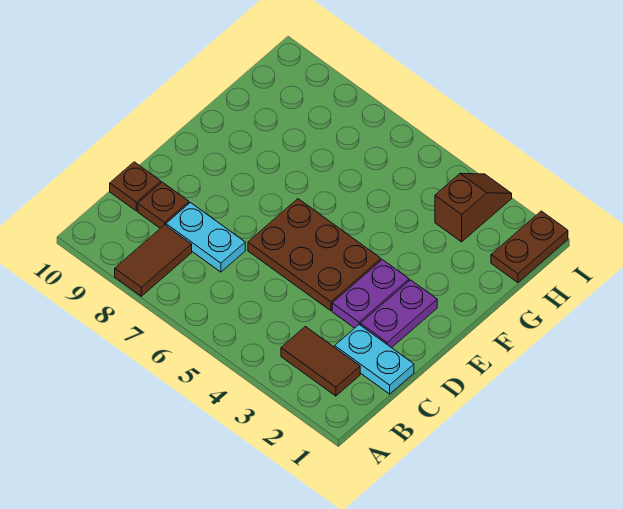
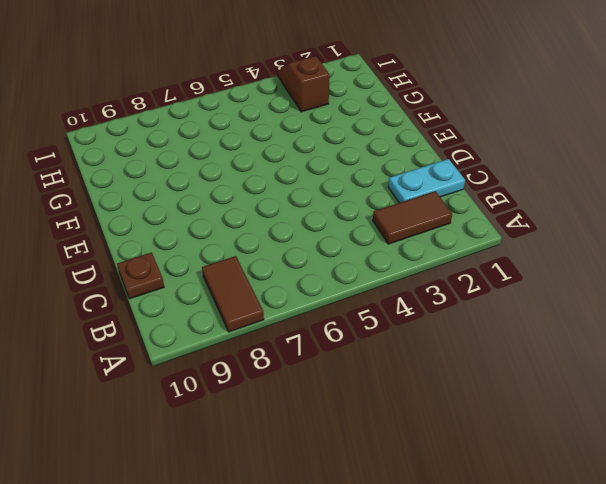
none -> cyan plate C7:C8 level 1
none -> brown plate C9 level 1

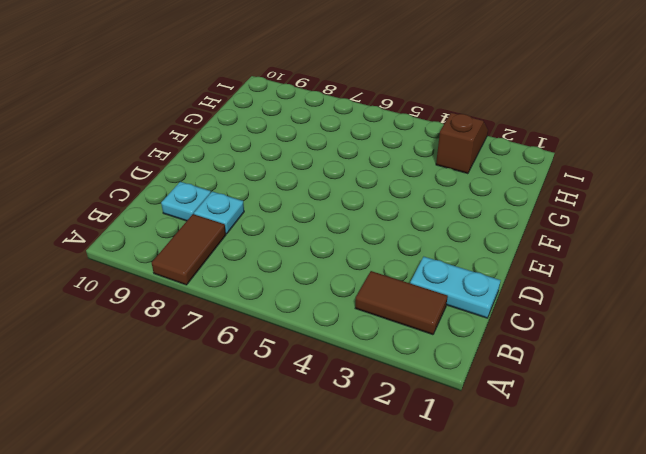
cyan plate C8 level 1 -> cyan plate C7:C8 level 1
cyan plate C9 level 1 -> brown plate C9 level 1
none -> brown plate C10 level 1
none -> purple plate D2:E2 level 1

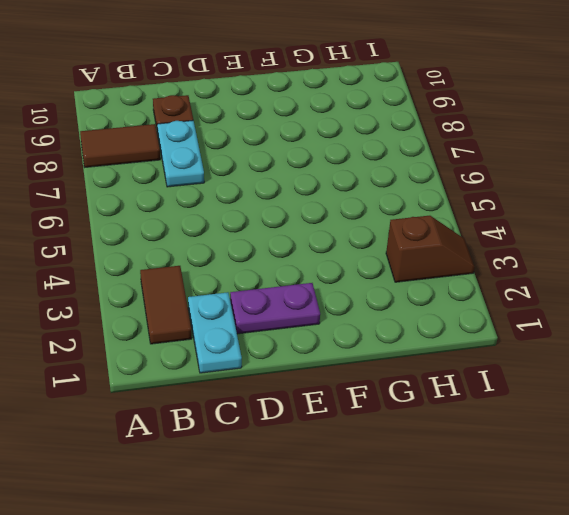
none -> brown plate C10 level 1
none -> purple plate D3:E3 level 1

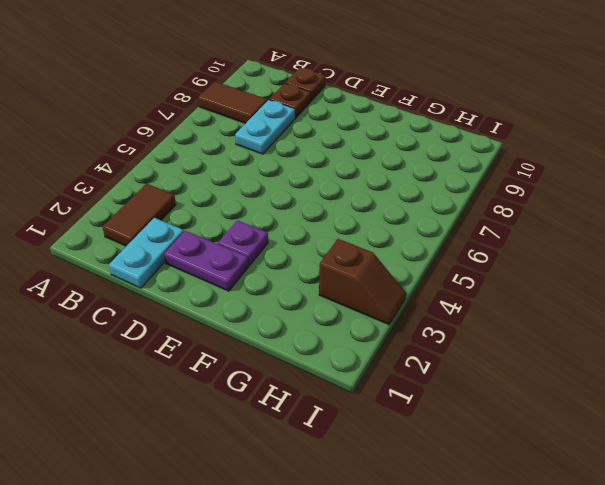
purple plate E3 level 1 -> purple plate D3:E3 level 1
none -> brown plate D4:E6 level 1
none -> brown plate H1:I1 level 1

